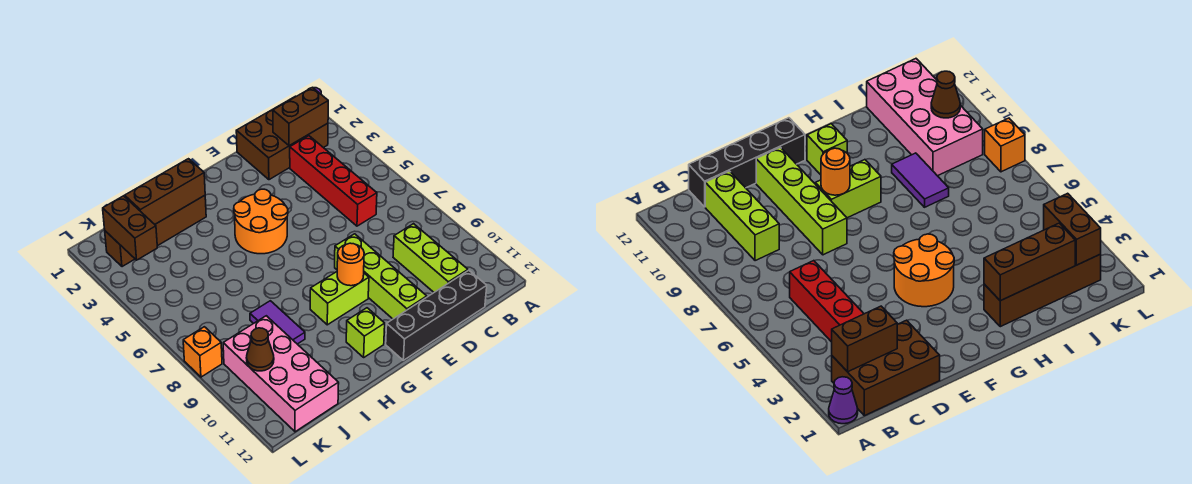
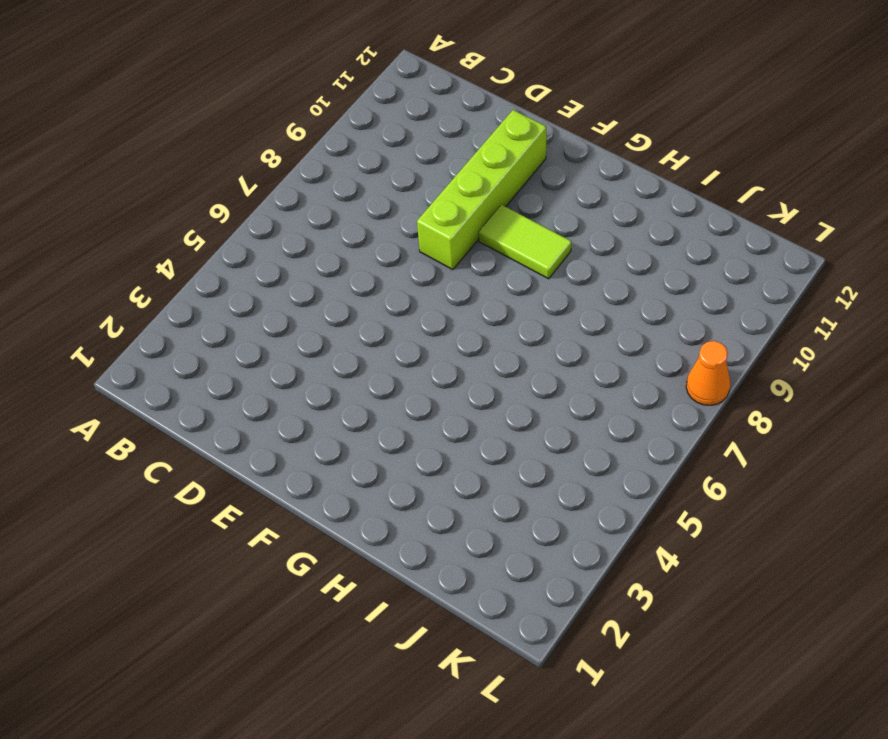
lime tile F9:G9 level 1 -> lime brick F9:G9 level 1
orange cone L8 level 1 -> orange brick L8 level 1
none -> purple cone A1 level 1
none -> brown brick B1:D2 level 1
none -> red brick C3:C6 level 1

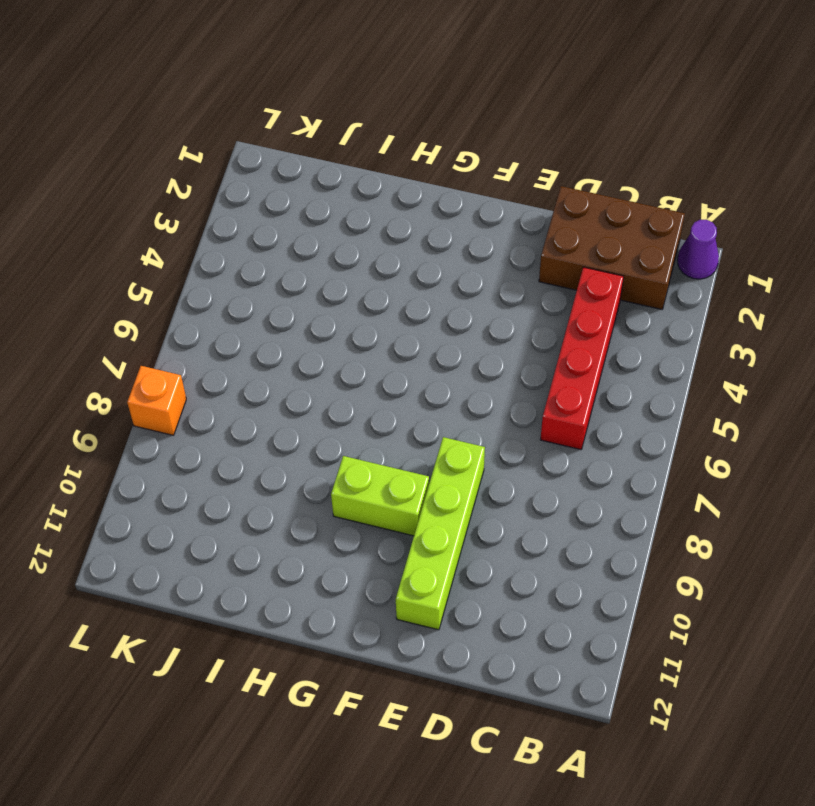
none -> lime brick C9:C11 level 1
none -> black brick C12:F12 level 1
none -> orange round brick F4:G5 level 1

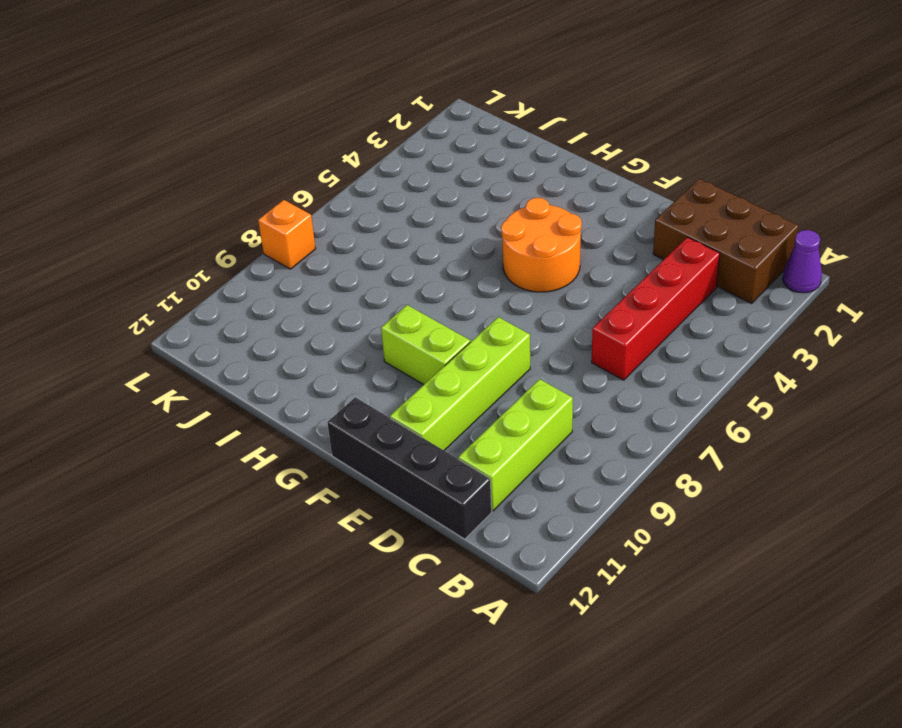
none -> lime brick G11 level 1
none -> brown brick H2:K2 level 1
none -> purple tile I8:I9 level 1

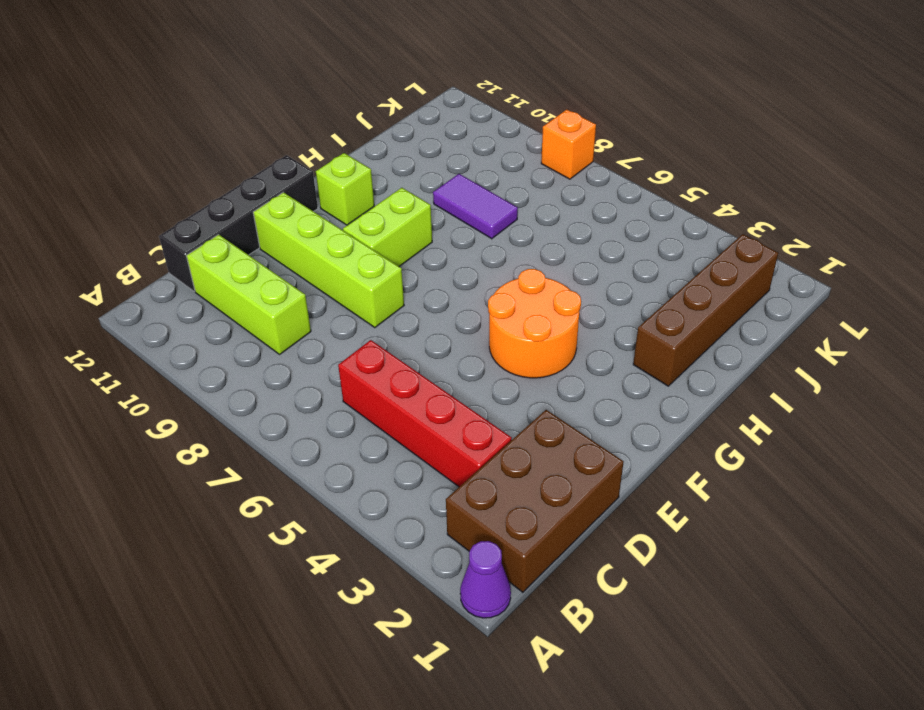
none -> pink brick J9:K12 level 1
none -> brown brick B2:C2 level 2
none -> orange round brick F9 level 2

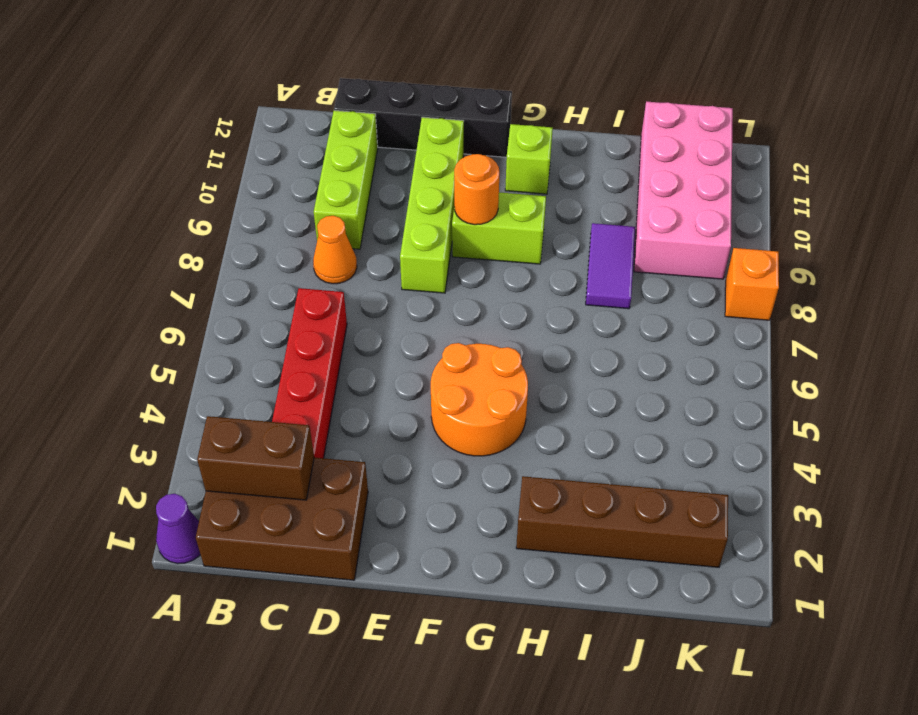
orange cone C8 level 1 -> none
none -> brown brick H2:J2 level 2
none -> brown brick K2:K3 level 2
none -> brown cone K10 level 2

